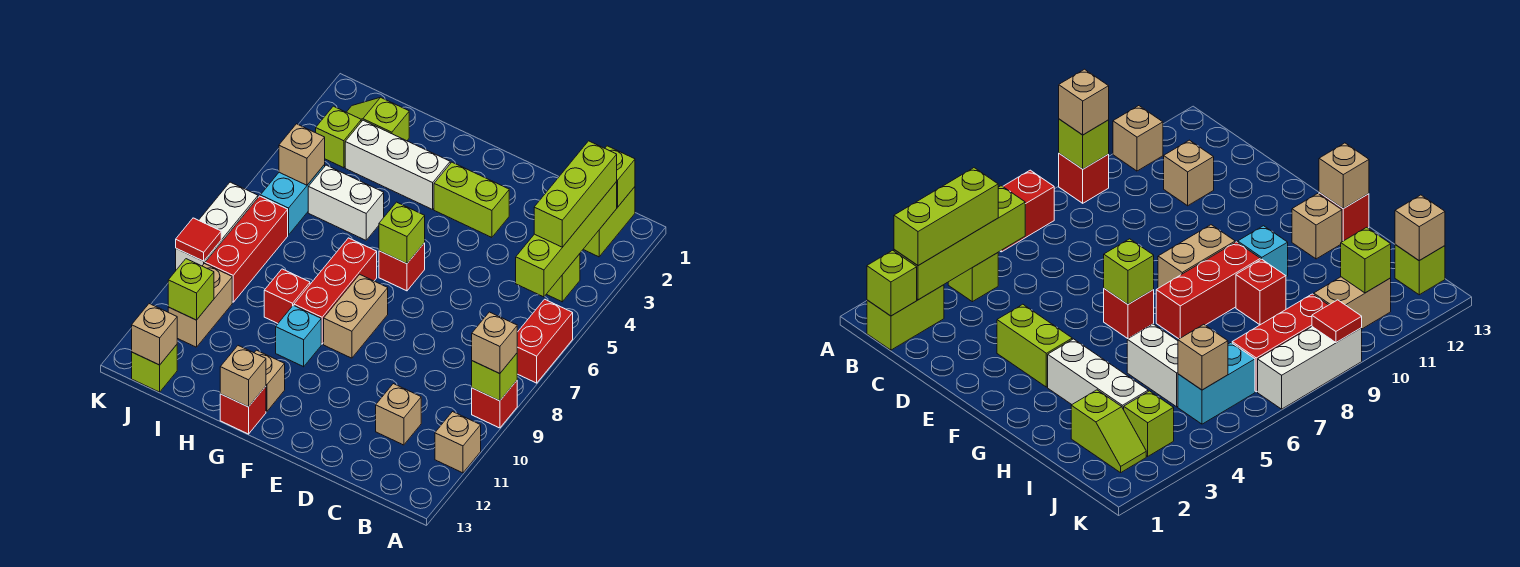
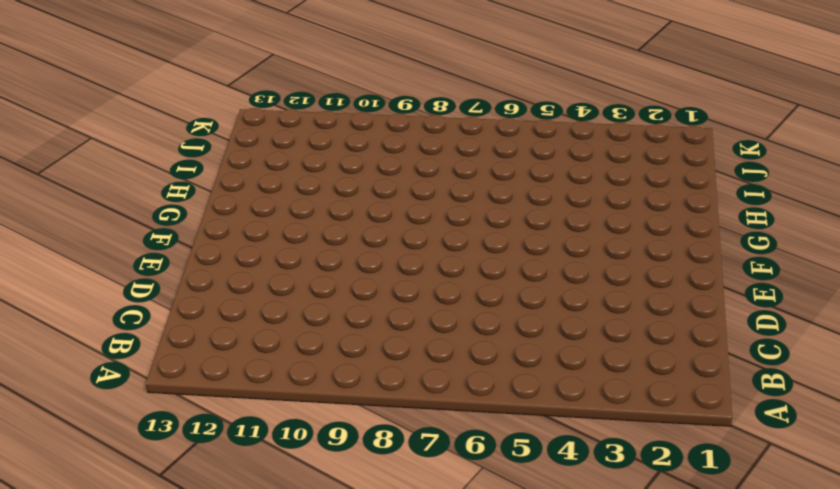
none -> red brick A6:A7 level 1
none -> red brick A9 level 1
none -> tan brick A11 level 1
none -> lime brick B1:B2 level 1

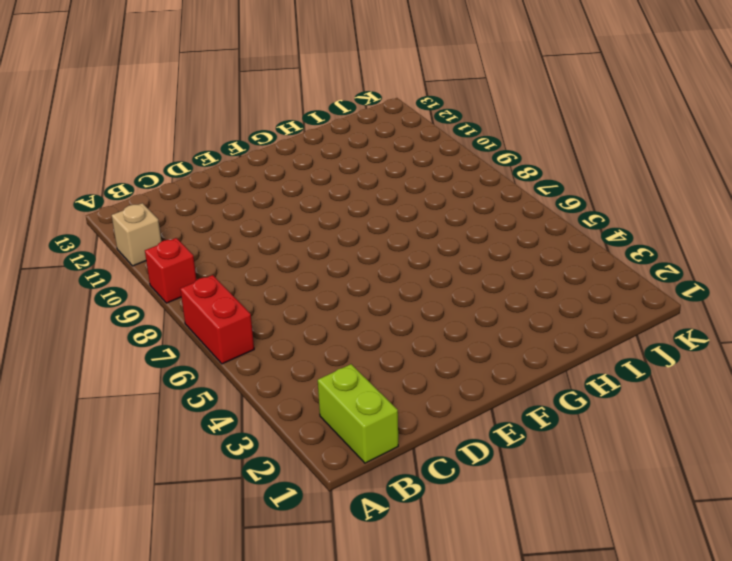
none -> lime brick B4 level 1
none -> tan brick C11 level 1
none -> lime brick E3:F3 level 1
none -> red brick F6 level 1

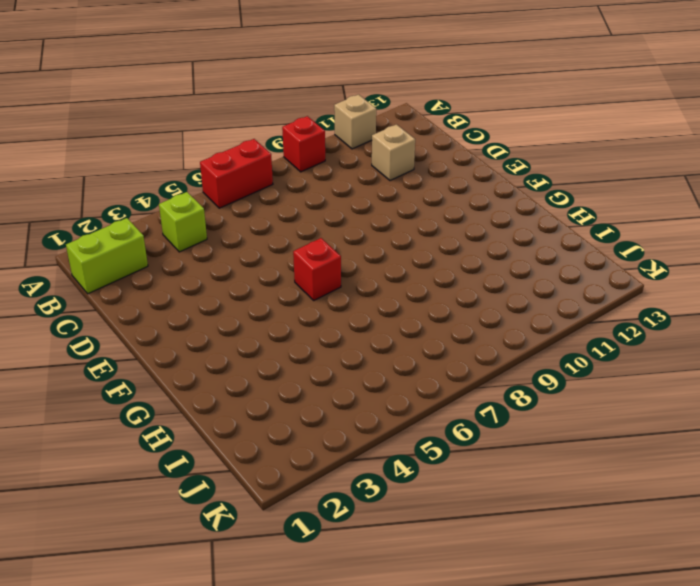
none -> lime brick E3:F3 level 1
none -> tan brick F8:F9 level 1
none -> white brick G3:I3 level 1
none -> red brick G7:G9 level 1

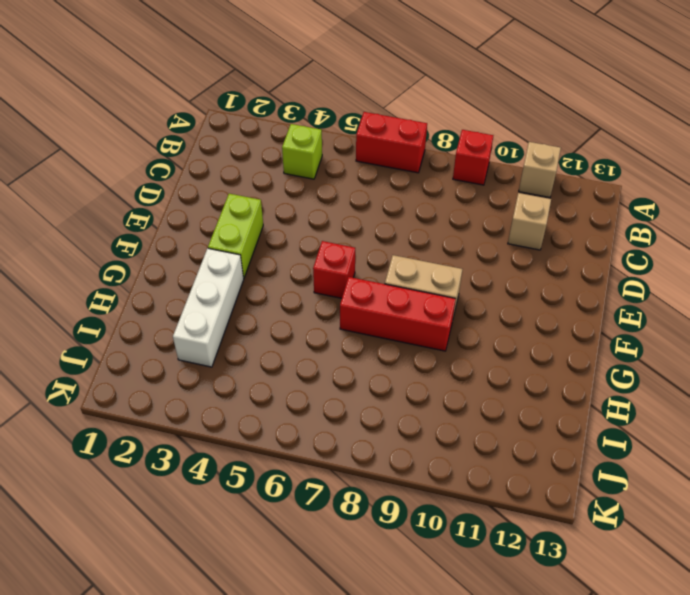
none -> lime brick B1:B2 level 1
none -> cyan brick G10 level 1
none -> tan brick G12 level 1
none -> red brick G13 level 1

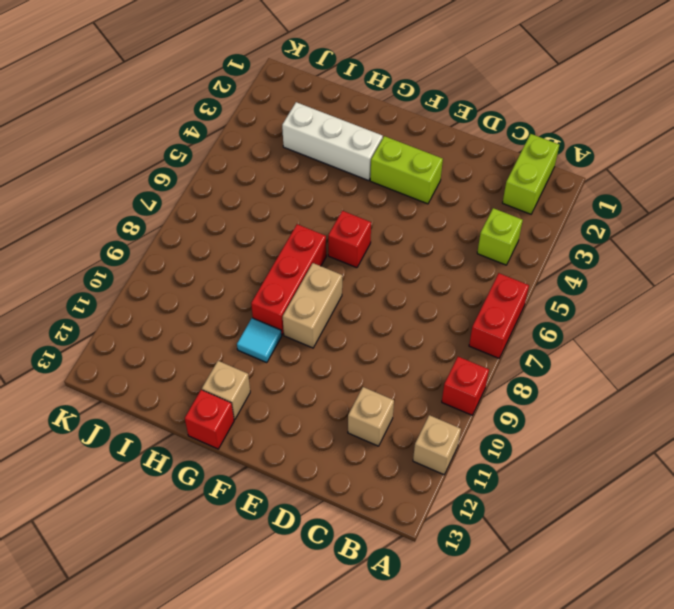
cyan tile G10 level 1 -> cyan brick G10 level 1
none -> white brick H5:I5 level 1
none -> red brick H9 level 1
none -> lime slope I2:J2 level 1 top I
none -> lime brick J3 level 1

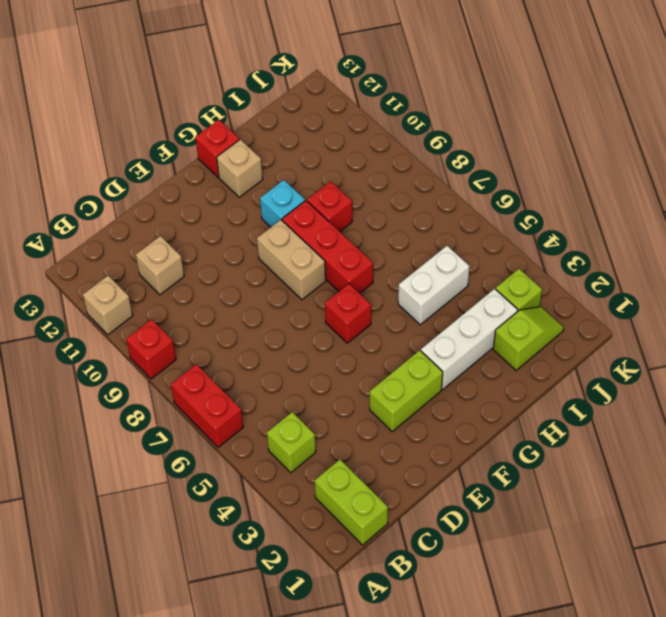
none -> cyan brick J5:J6 level 1
none -> red brick J7:J9 level 1
none -> tan brick J10:J11 level 1
none -> lime brick J13 level 1

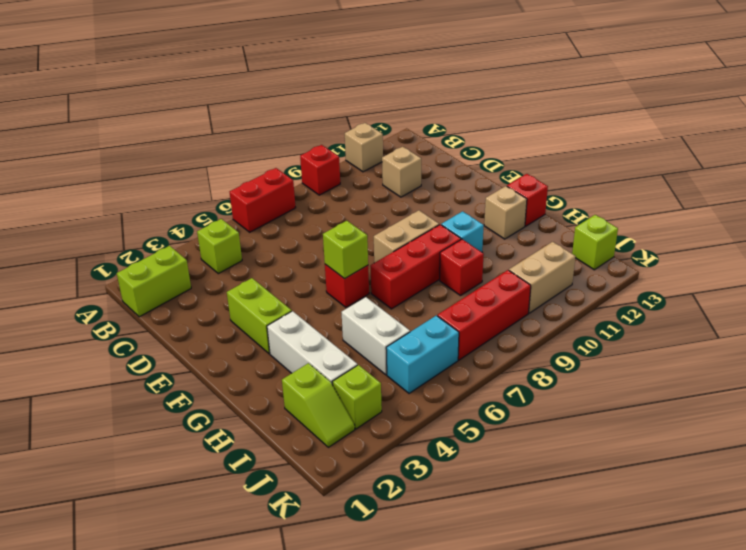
none -> white brick K7:K9 level 1
none -> lime brick A9 level 2
none -> lime brick B1 level 2
none -> lime brick B2:B5 level 2

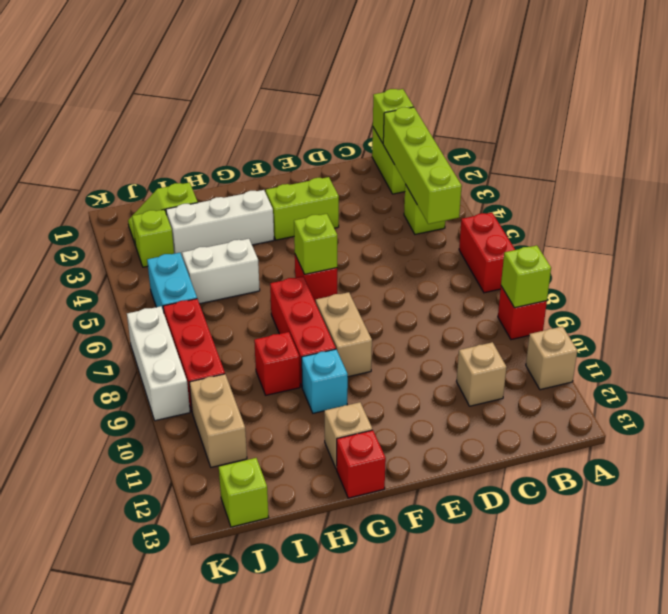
none -> tan brick G13 level 2
none -> tan brick J5 level 2
none -> lime brick J11 level 2
none -> tan brick J13 level 2

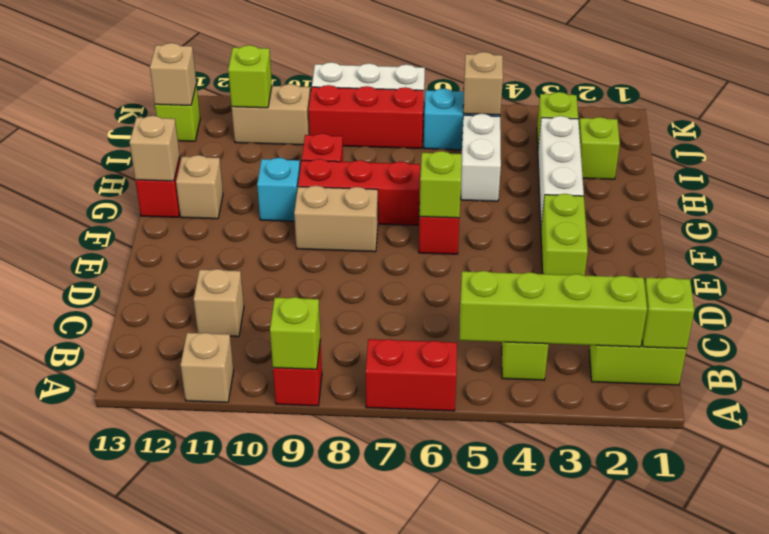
none -> red tile K9 level 2
none -> tan brick A9 level 3
none -> lime brick B2:B4 level 3

